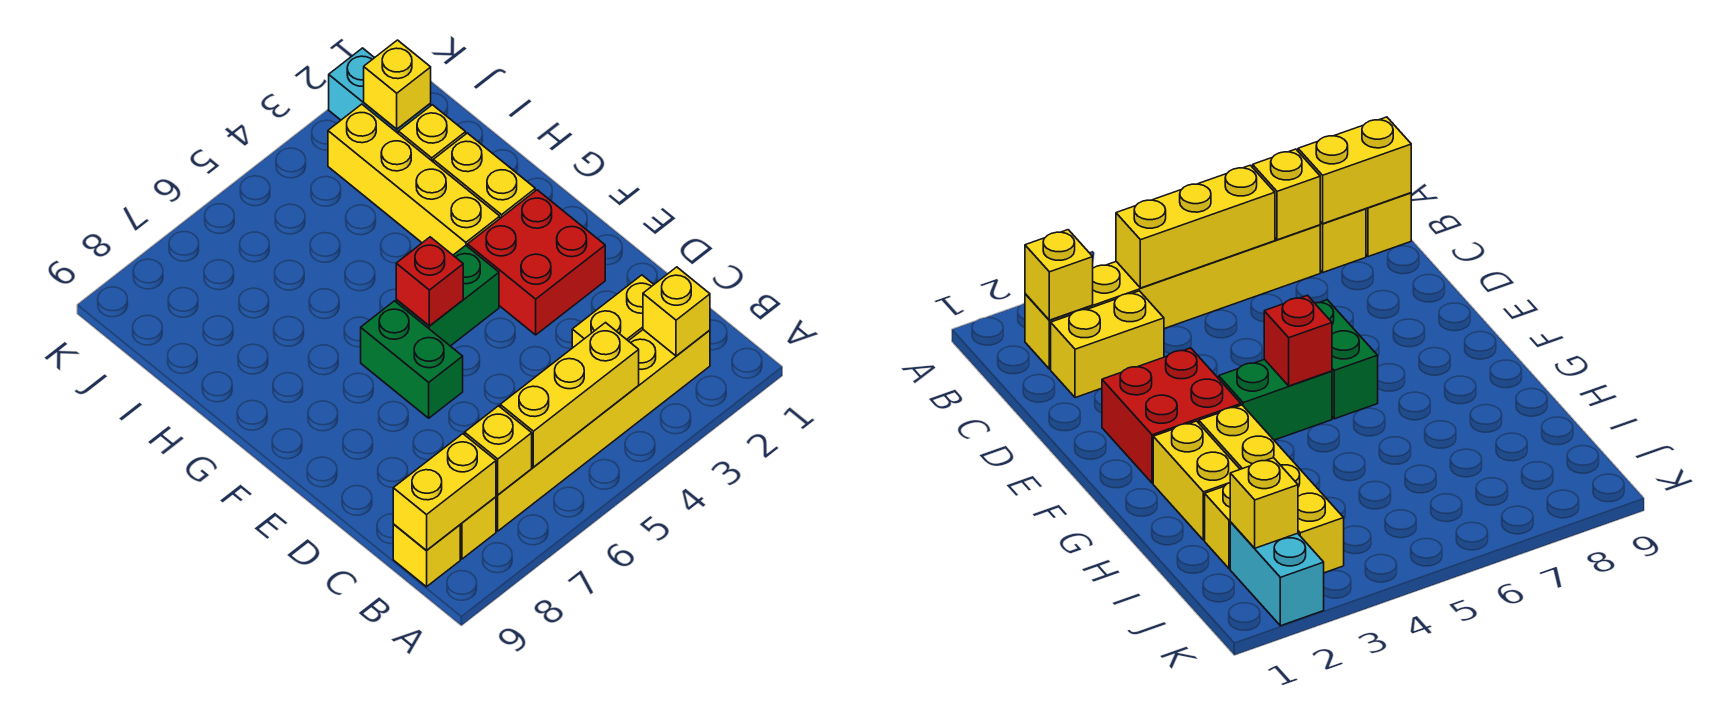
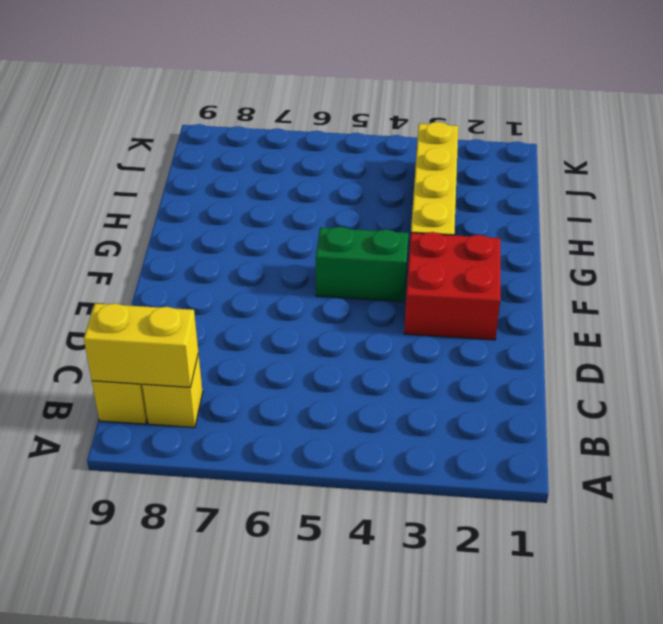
none -> yellow brick B2:B7 level 1
none -> yellow brick C2:C3 level 1
none -> green brick E6:F6 level 1

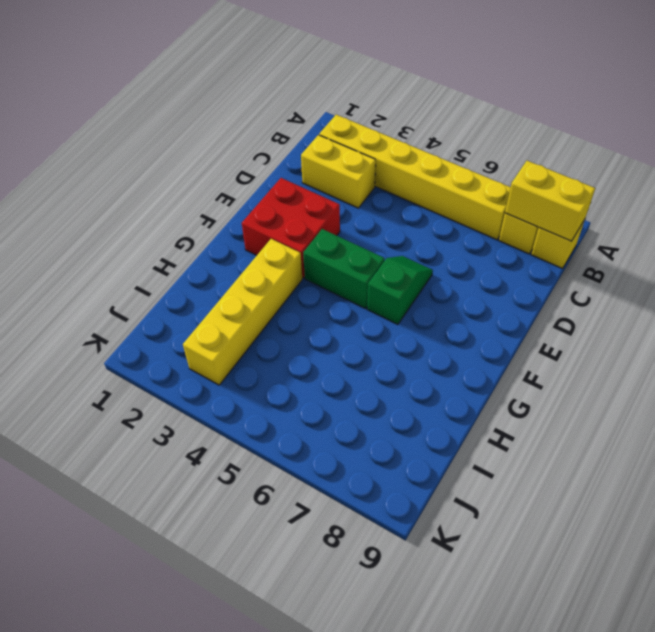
green slope E6:F6 level 1 top F -> green brick E6:F6 level 1
none -> yellow brick G2:H2 level 1
none -> yellow brick I2 level 1
none -> cyan brick J2:K2 level 1

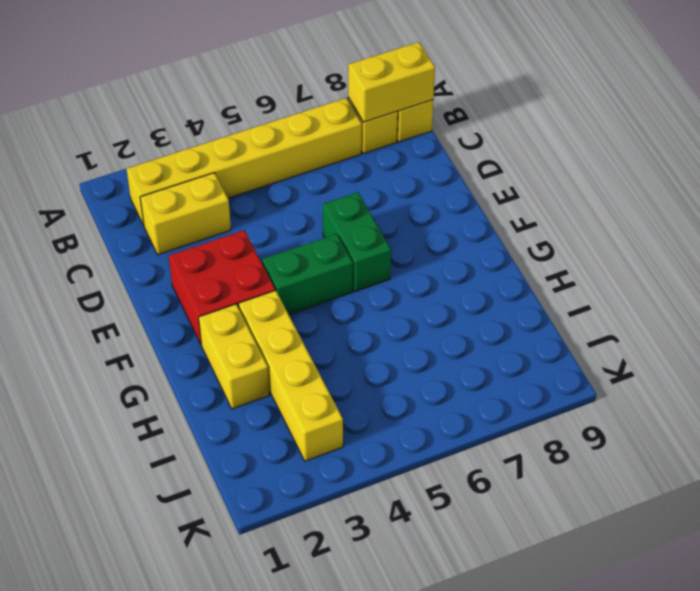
none -> yellow brick I2 level 1
none -> cyan brick J2:K2 level 1
none -> yellow brick B2 level 2

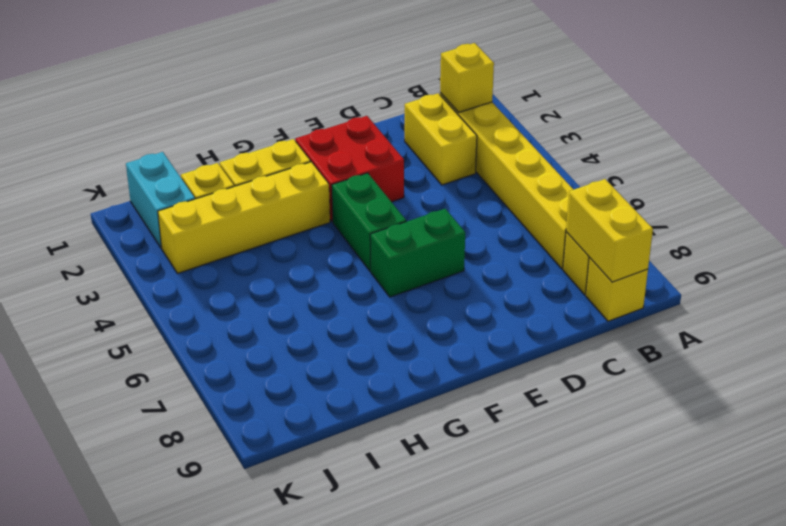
cyan brick J1:J2 level 1 -> cyan brick J2:K2 level 1
none -> yellow brick B4:B6 level 2
none -> yellow brick B7 level 2
none -> red brick F5 level 2

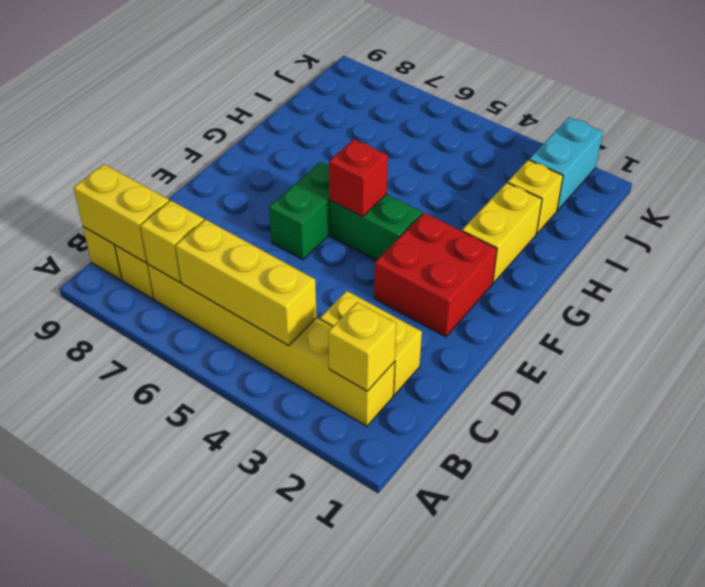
none -> yellow brick G3:J3 level 1
none -> yellow brick J2 level 2

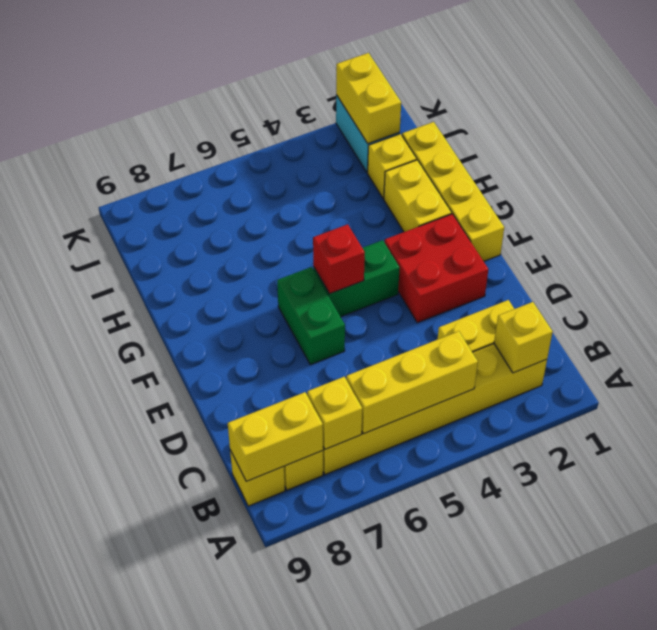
yellow brick F1:I1 level 1 -> yellow brick G3:J3 level 1
yellow brick J2:K2 level 2 -> yellow brick J2 level 2

